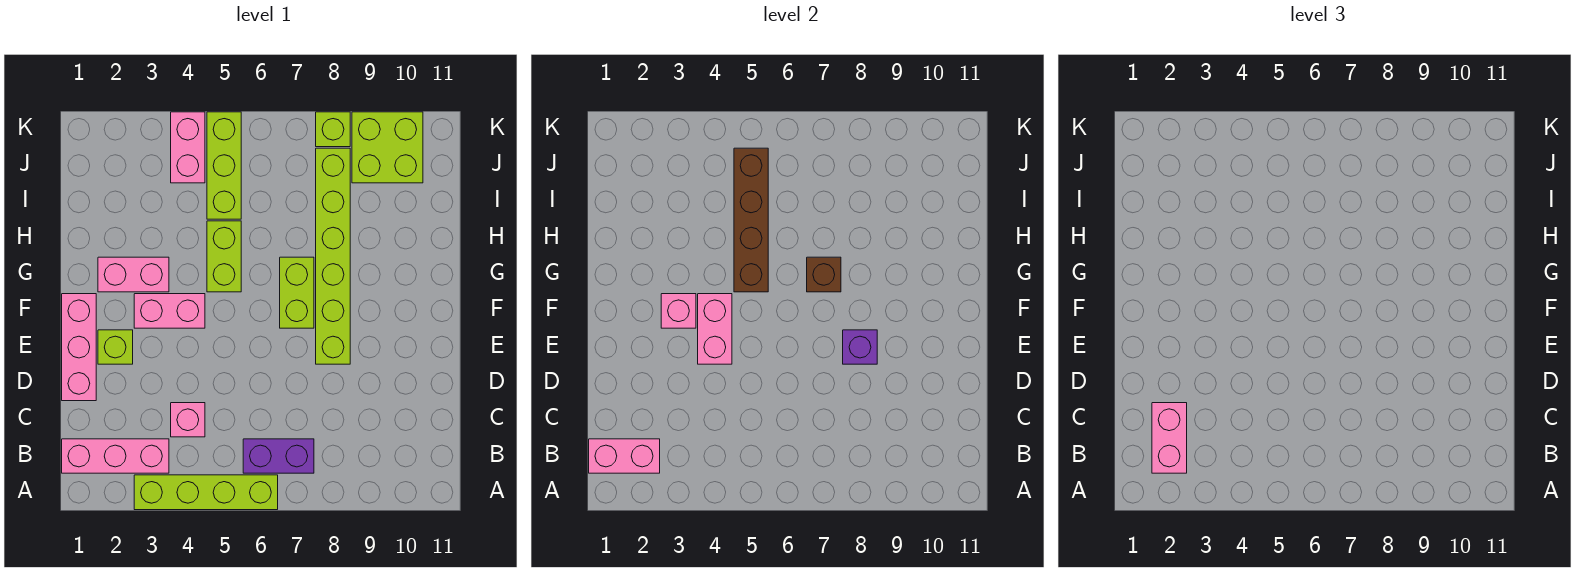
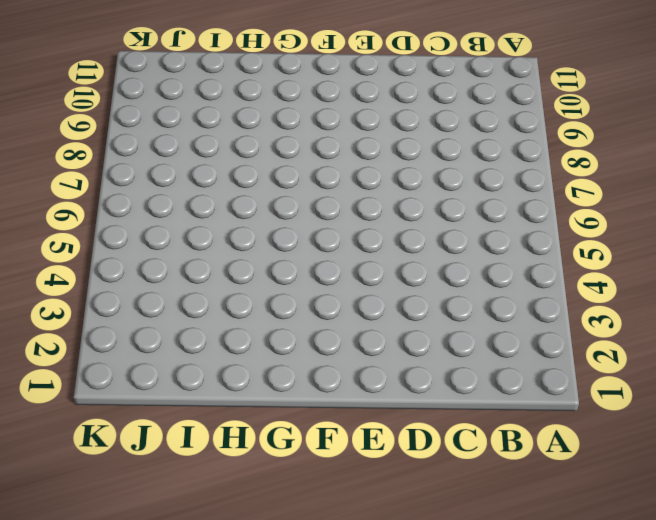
none -> lime brick A3:A6 level 1
none -> pink brick B1:B3 level 1
none -> purple brick B6:B7 level 1

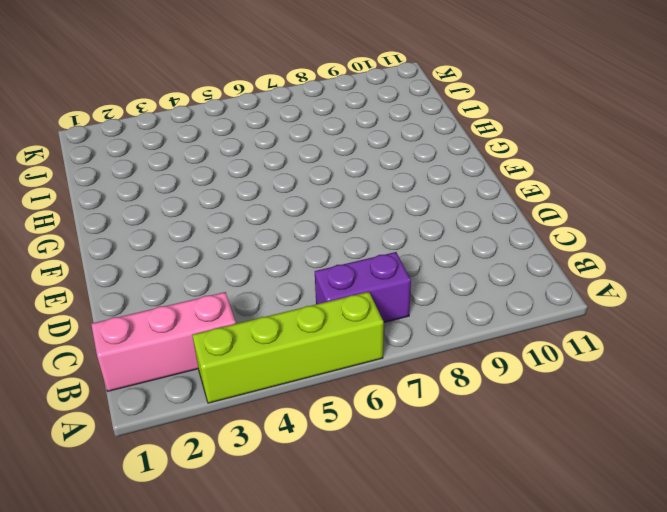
none -> pink brick C4 level 1
none -> pink brick D1:F1 level 1
none -> lime brick E2 level 1

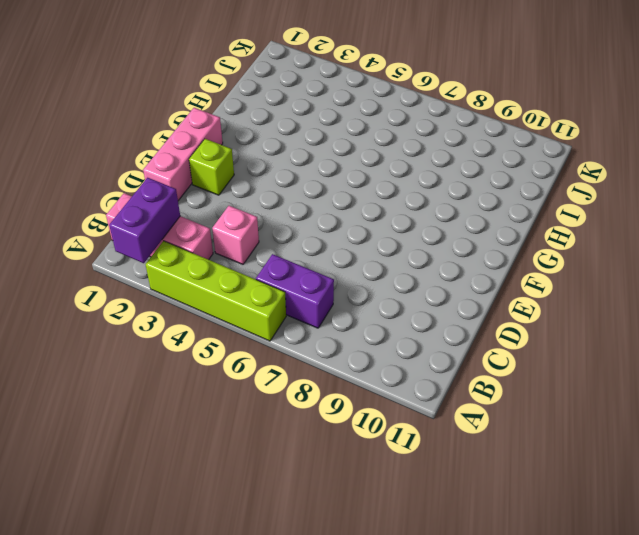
purple brick A2:B2 level 2 -> pink brick B1:B2 level 2
none -> lime brick E8:J8 level 1
none -> pink brick F3:F4 level 1
none -> lime brick F7:G7 level 1

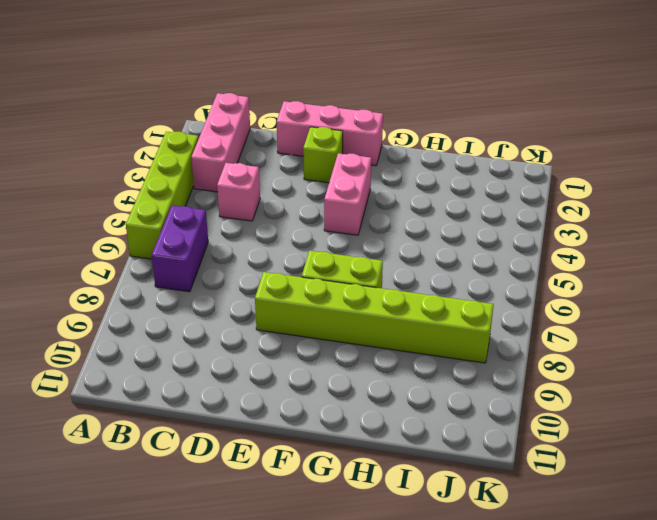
none -> pink brick G2:G3 level 1
none -> lime brick G5:H5 level 1
none -> lime brick I5:K5 level 1

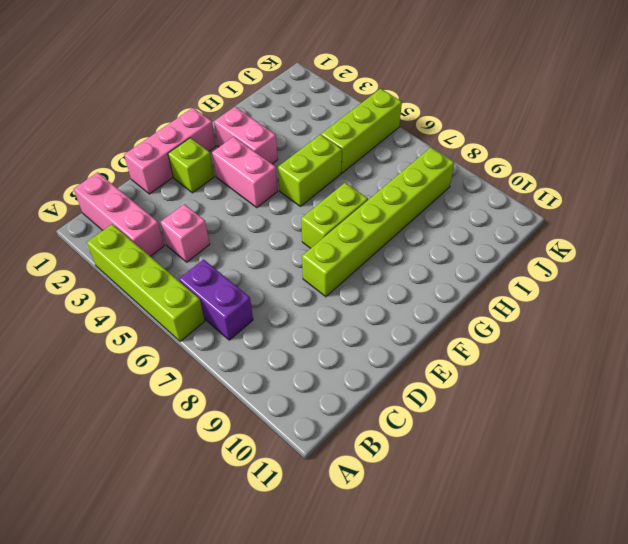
none -> pink brick J4:K4 level 1
none -> lime brick J9:K10 level 1
none -> lime brick K8 level 1

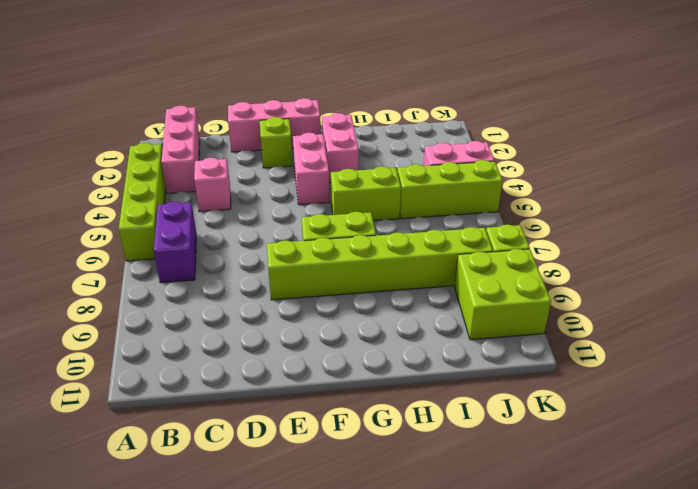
none -> pink brick B1:B2 level 2
none -> pink brick E4:F4 level 2
none -> purple brick E8 level 2

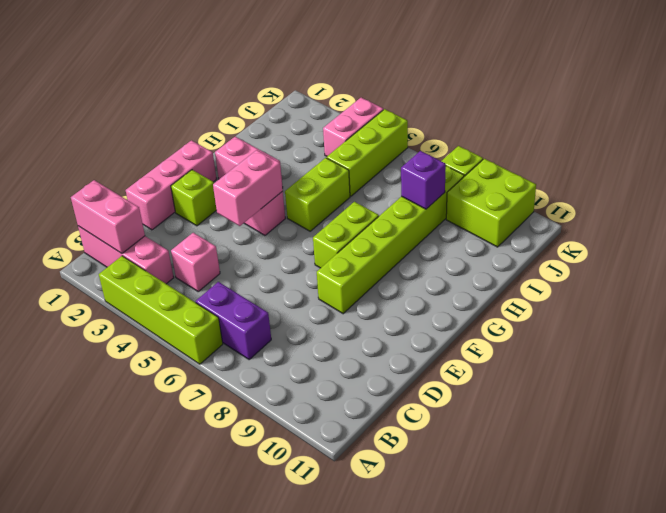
purple brick I8 level 2 -> purple brick E8 level 2
none -> pink brick F3 level 2
none -> brown brick G5:J5 level 2
none -> brown brick G7 level 2

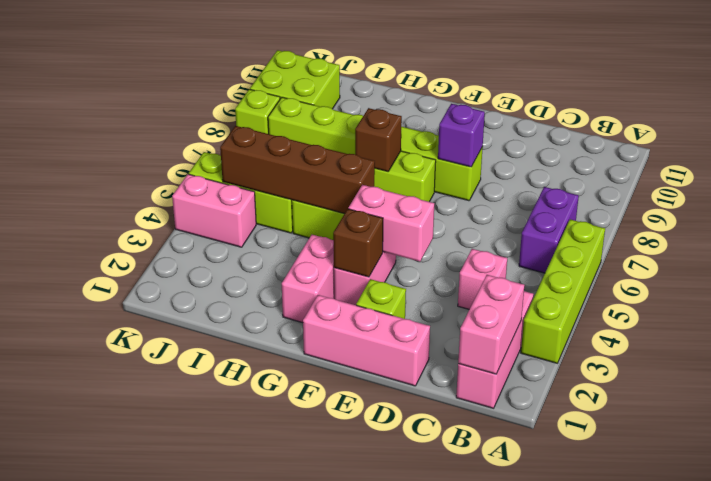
brown brick F3 level 2 -> pink brick F3 level 2
none -> pink brick B2:C2 level 3

